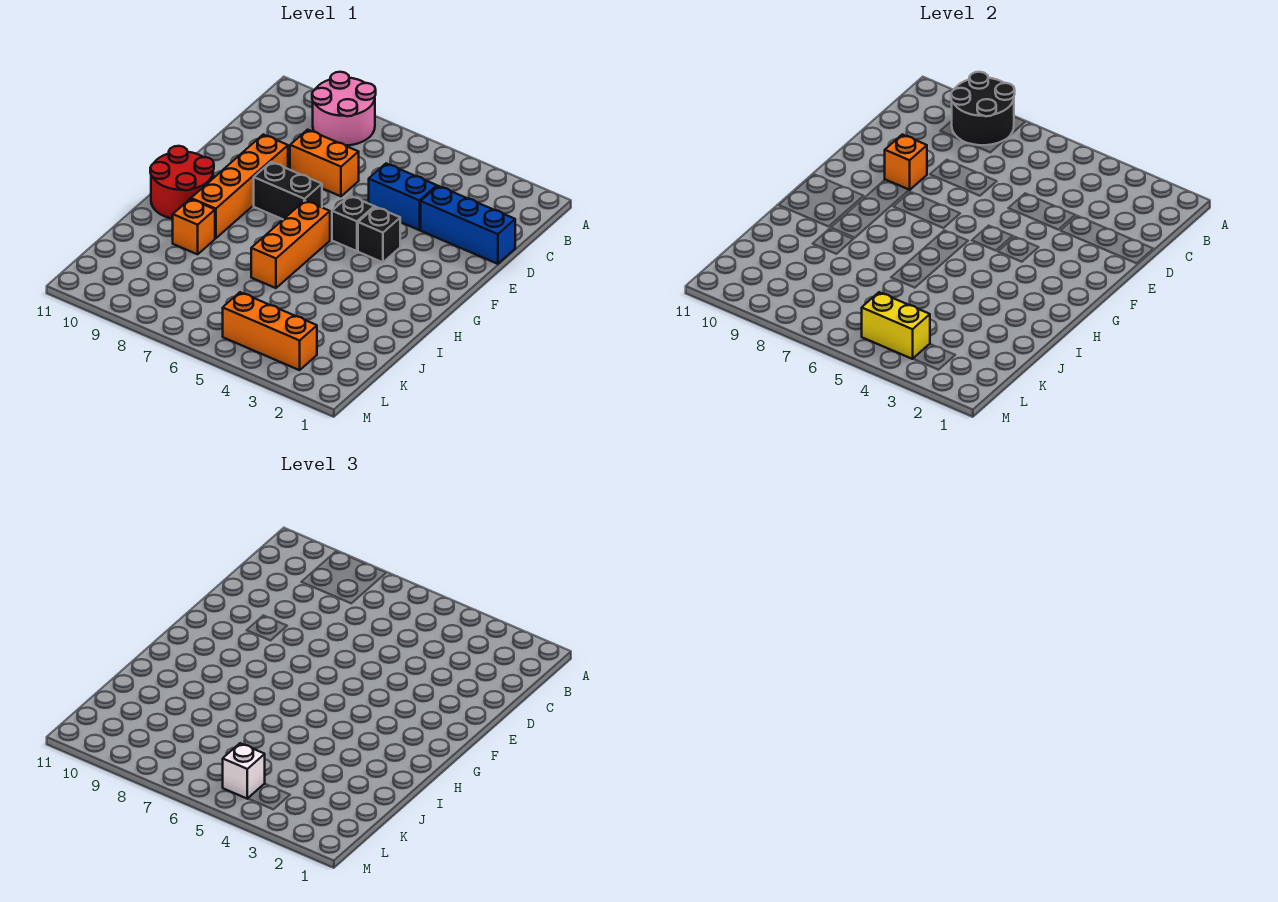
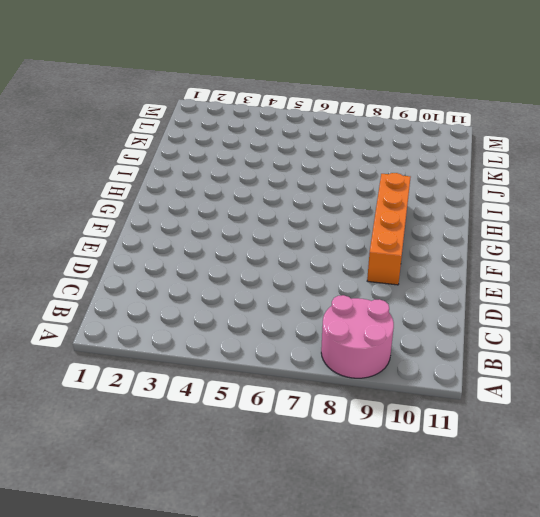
none -> blue brick D1:D3 level 1
none -> blue brick D4:D5 level 1
none -> orange brick D7:D8 level 1

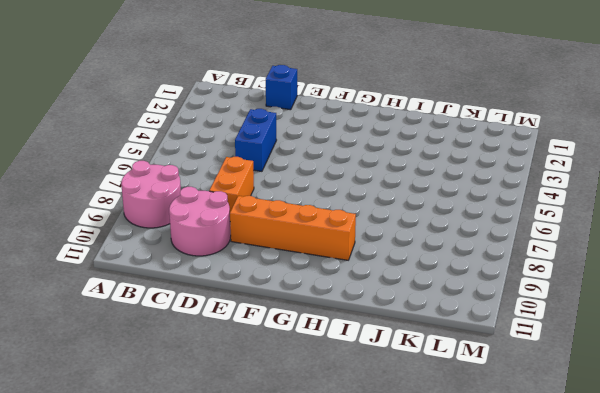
pink round brick C9:D10 level 1 -> none
blue brick D1 level 1 -> blue brick D1:D3 level 1
none -> black brick F4 level 1
none -> black brick F5 level 1
none -> black brick F7:F8 level 1

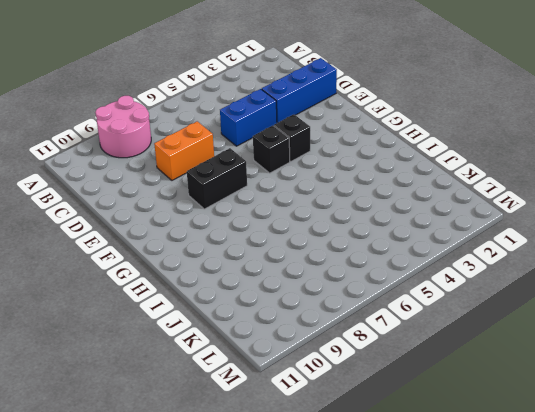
none -> orange brick E9:H9 level 1
none -> orange brick G6:I6 level 1
none -> red round brick G10:H11 level 1

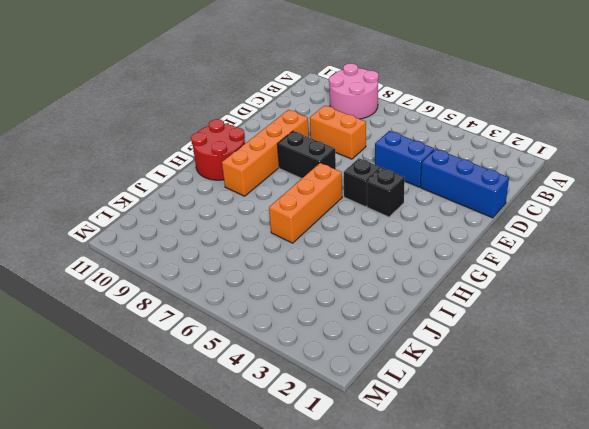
none -> orange brick I9 level 1
none -> orange brick L3:L5 level 1
none -> black round brick A8:B9 level 2

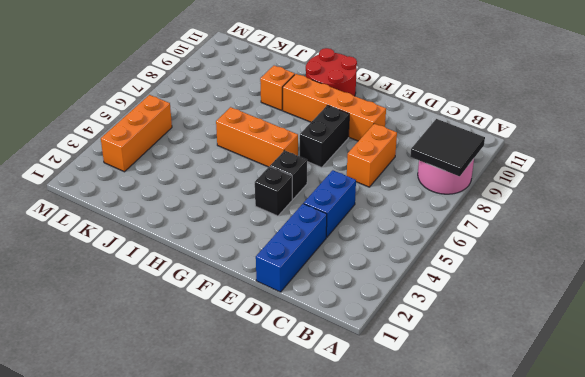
black tile A8:B9 level 2 -> black round brick A8:B9 level 2
none -> orange brick E9 level 2
none -> yellow brick L4:L5 level 2
none -> white brick L5 level 3

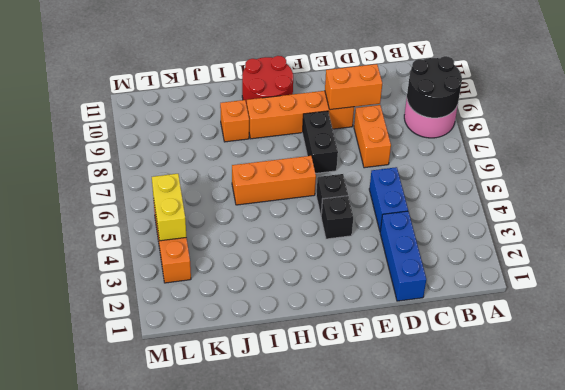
orange brick D9:E9 level 2 -> orange brick E9 level 2
none -> white brick L5 level 3

